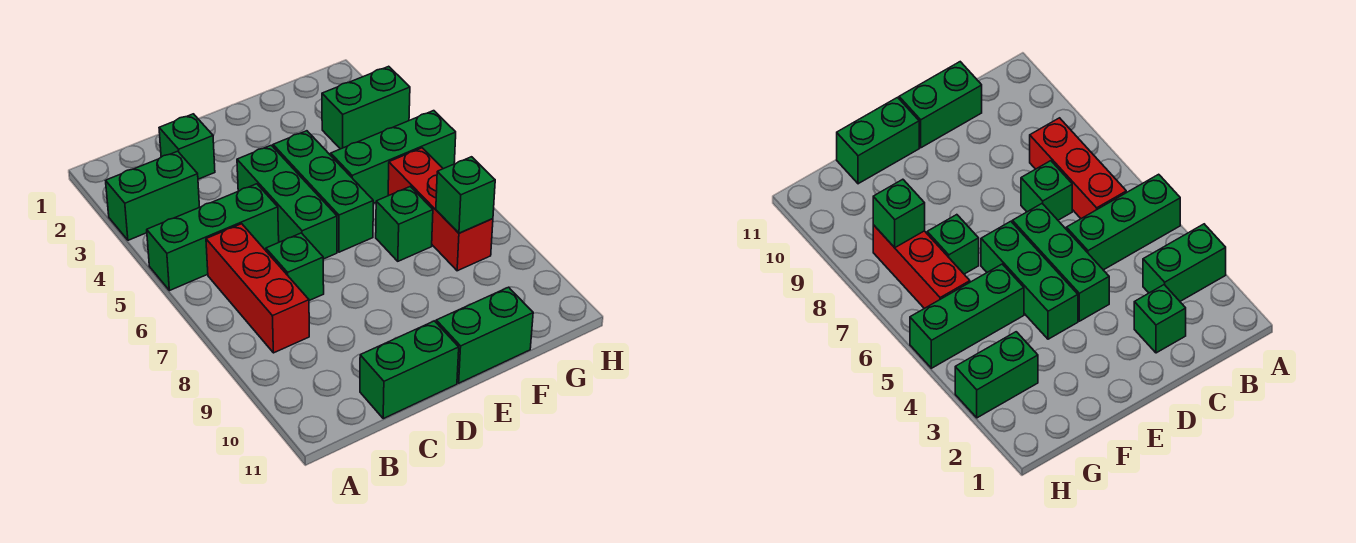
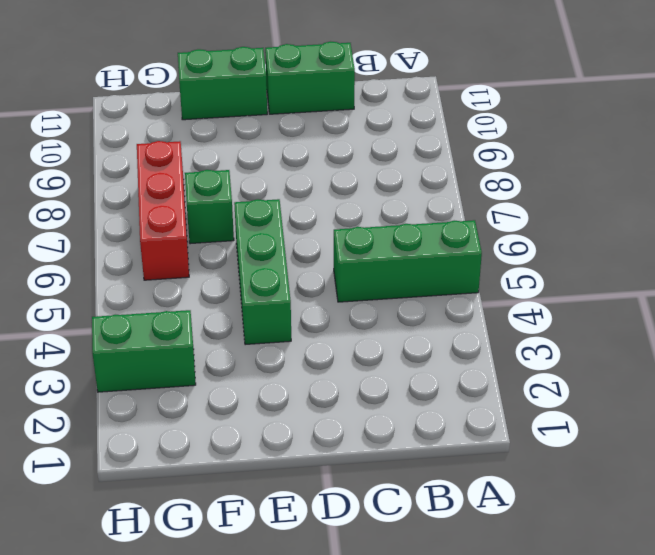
none -> green brick A3:B3 level 1
none -> red brick B6:B8 level 1
none -> green brick C2 level 1

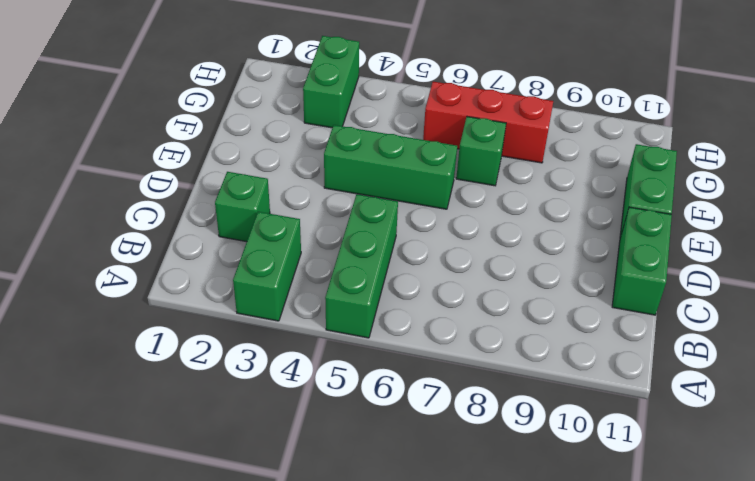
none -> red brick B6:B8 level 1
none -> green brick C7 level 1
none -> green brick D4:D6 level 1

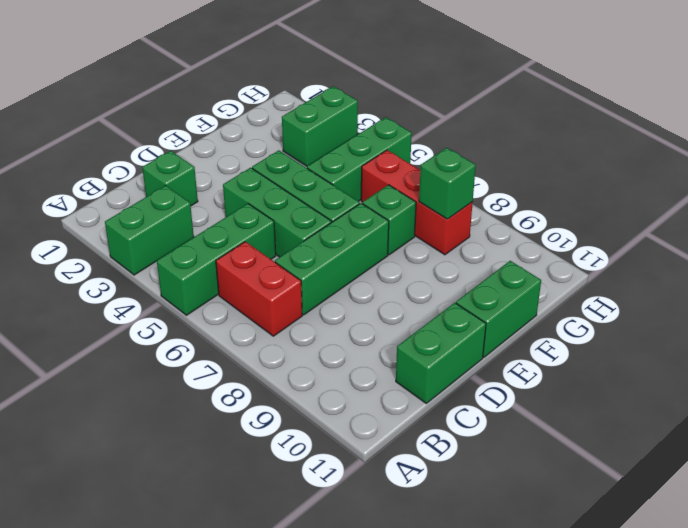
red brick B6:B7 level 1 -> red brick B6:B8 level 1
green brick C7:E7 level 1 -> green brick C7 level 1

